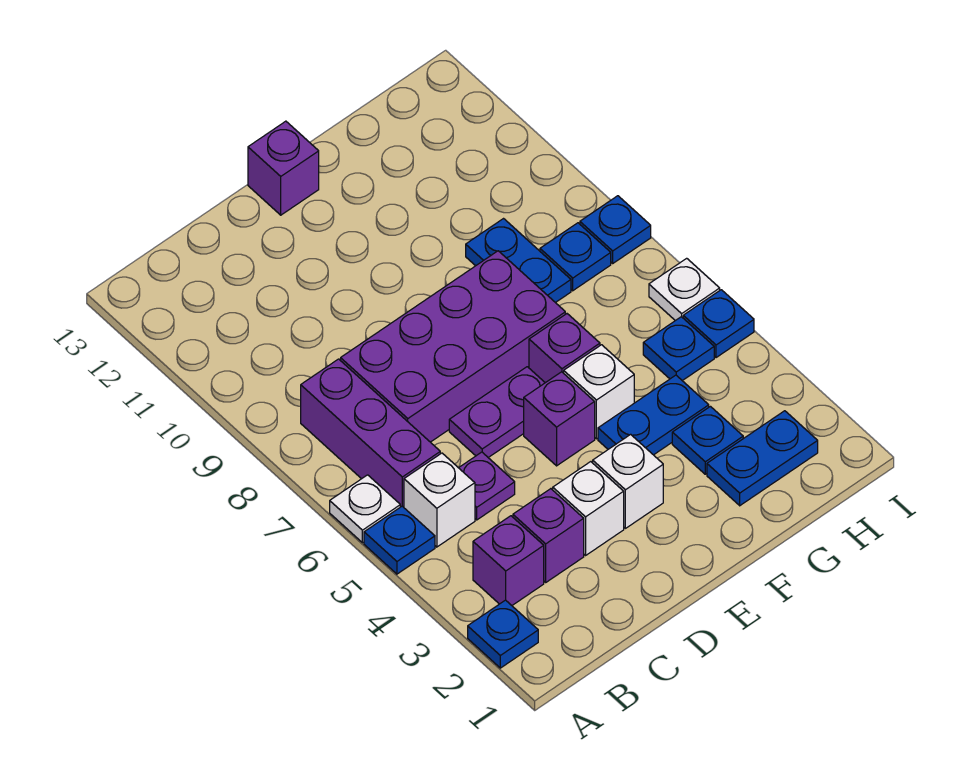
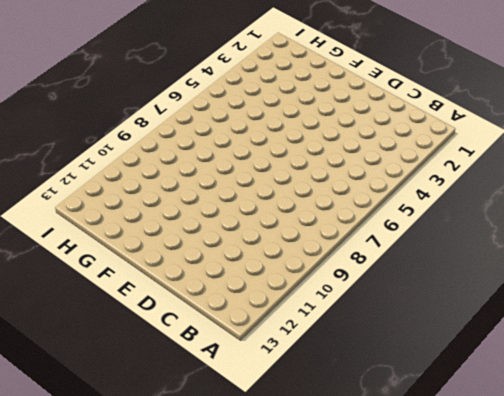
none -> blue plate A2 level 1
none -> blue plate A5 level 1
none -> white plate A6 level 1

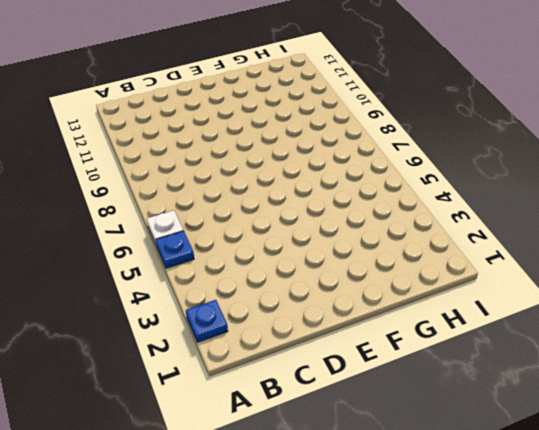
none -> purple brick B3 level 1
none -> white brick B5 level 1
none -> purple brick B6:B8 level 1

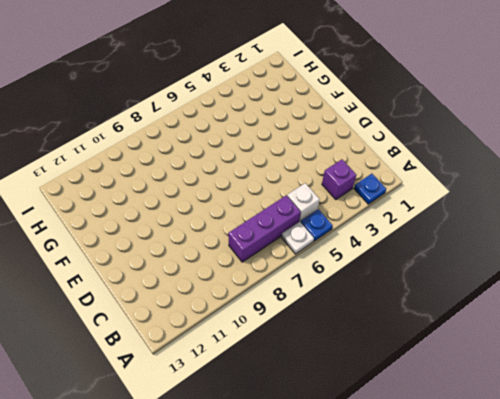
none -> purple brick C3 level 1
none -> purple plate C5 level 1
none -> purple brick C7:F8 level 1

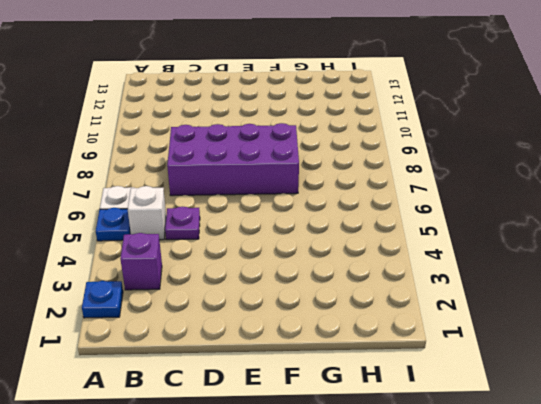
none -> purple brick B6:B8 level 1
none -> purple brick C3 level 1
none -> white brick D3 level 1

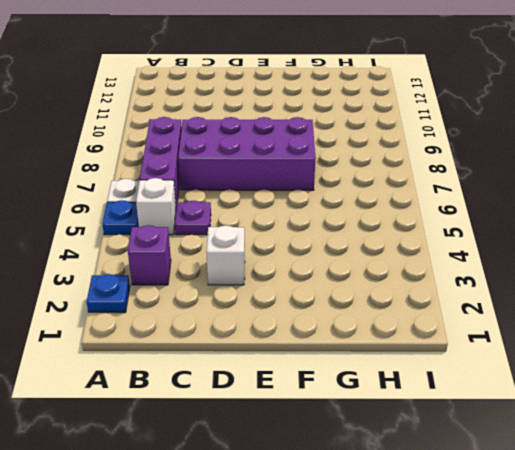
none -> purple brick C3 level 1
none -> purple plate D6:E6 level 1
none -> white brick E3 level 1

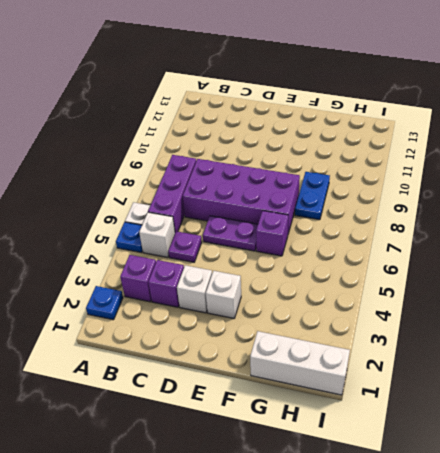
white brick G1:I1 level 1 -> none
none -> purple brick E5 level 1
none -> purple brick E13 level 1
none -> blue plate F4:G4 level 1

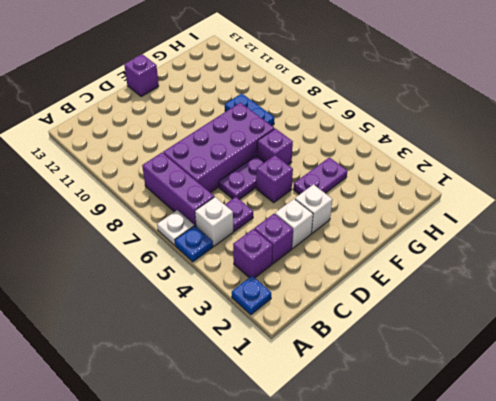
purple plate F4:G4 level 1 -> blue plate F4:G4 level 1
none -> white brick F5 level 1
none -> blue plate G2:H2 level 1
none -> blue plate G3 level 1

